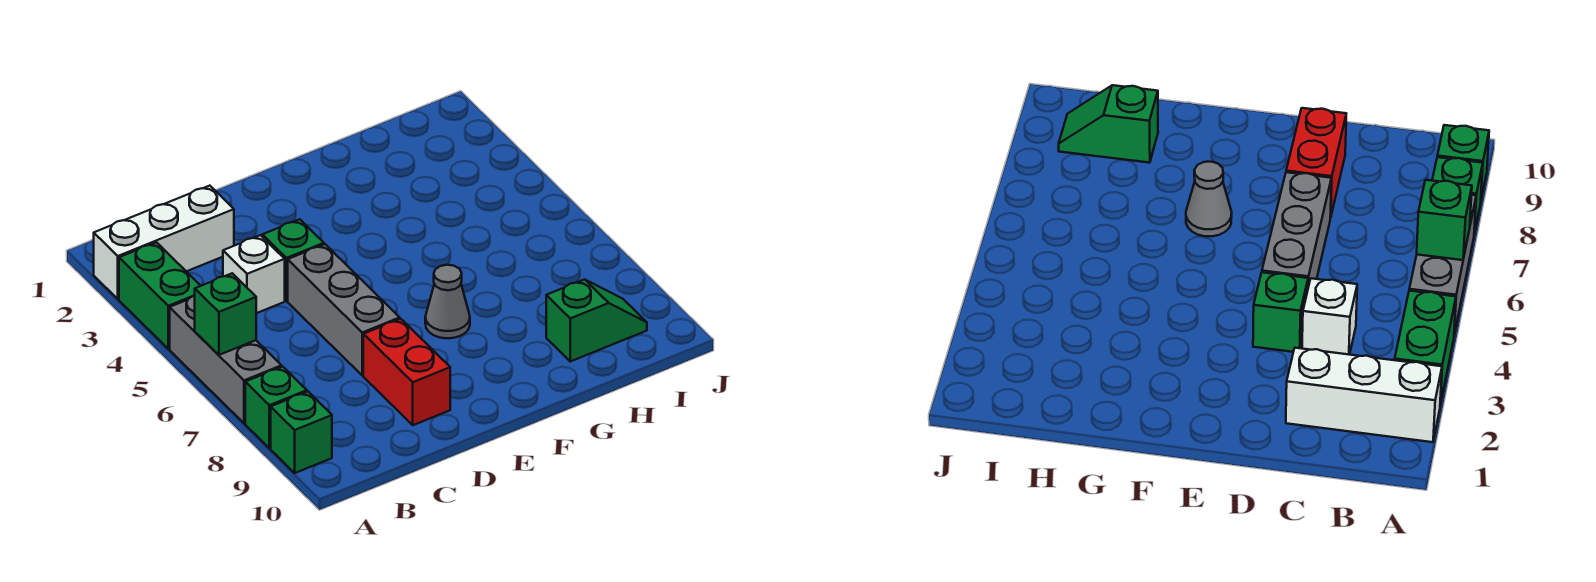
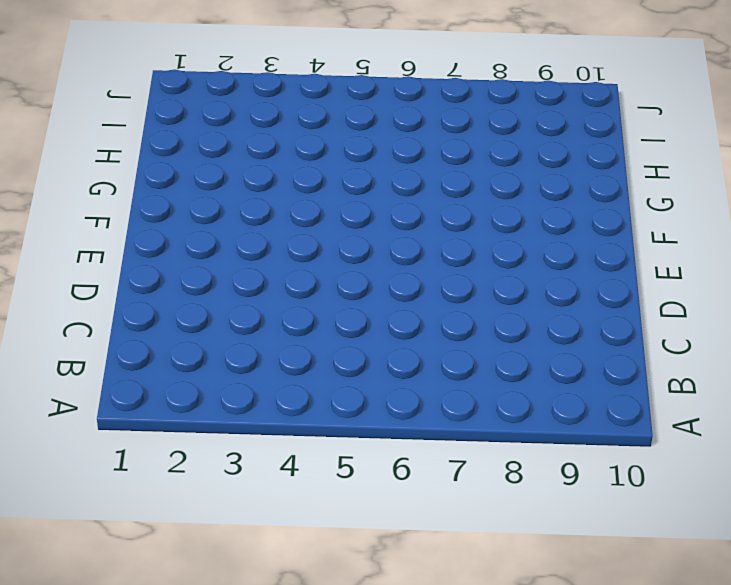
none -> white brick A2:C2 level 1
none -> green brick A3:A4 level 1
none -> grey brick A5:A7 level 1

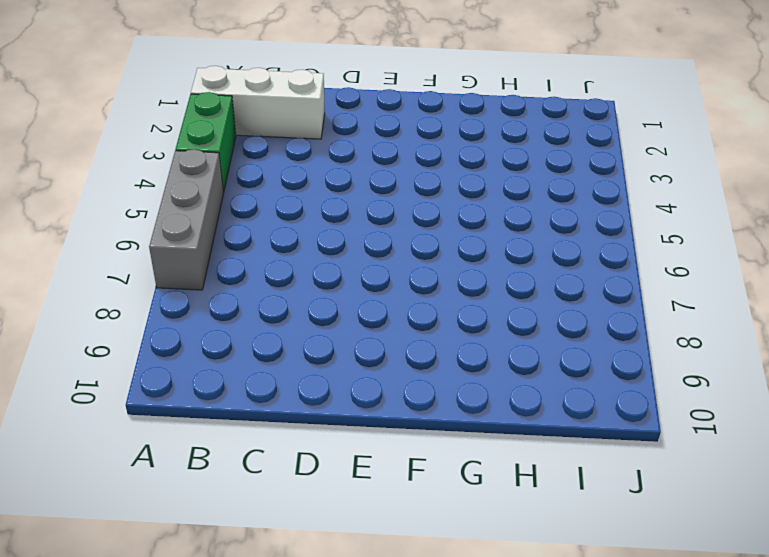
none -> green brick A8 level 1
none -> green brick A9 level 1
none -> white brick C4 level 1

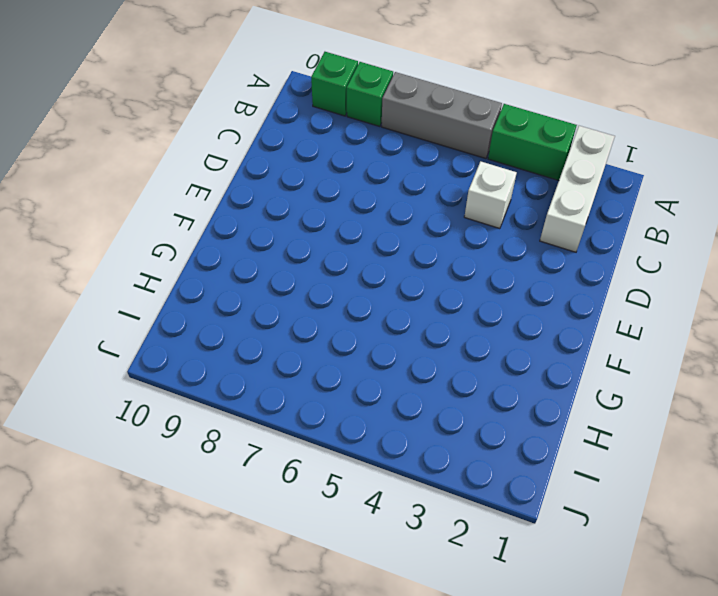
none -> green brick D4 level 1
none -> grey brick D5:D7 level 1
none -> red brick D8:D9 level 1

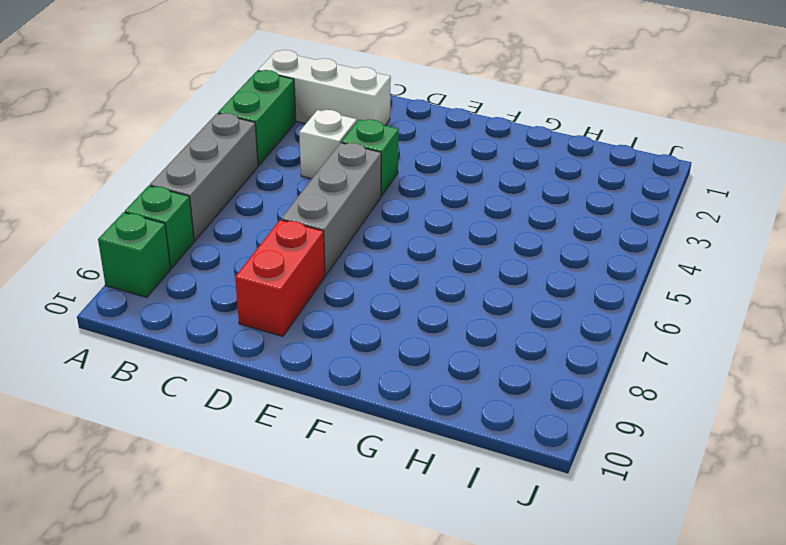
none -> grey cone F7 level 1
none -> green slope H9:I9 level 1 top H
none -> green brick A6 level 2

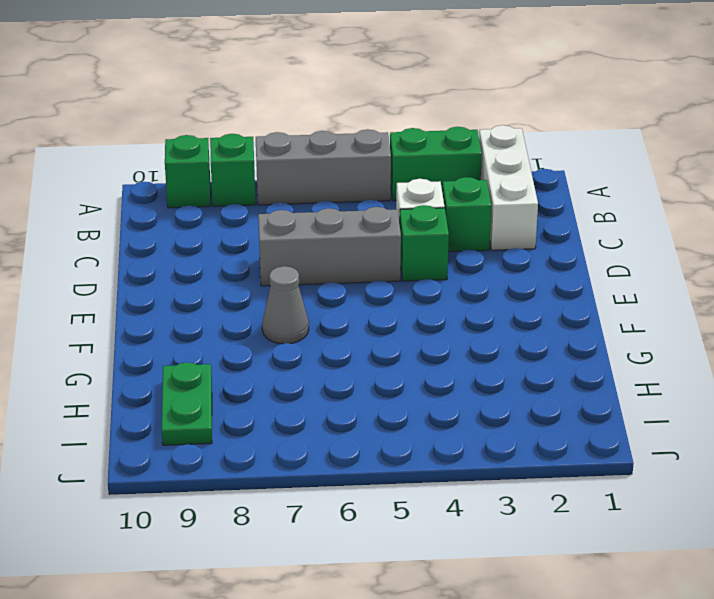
green brick C3 level 1 -> green brick A6 level 2
green plate H9:I9 level 1 -> green slope H9:I9 level 1 top H
none -> red brick D8:D9 level 1

